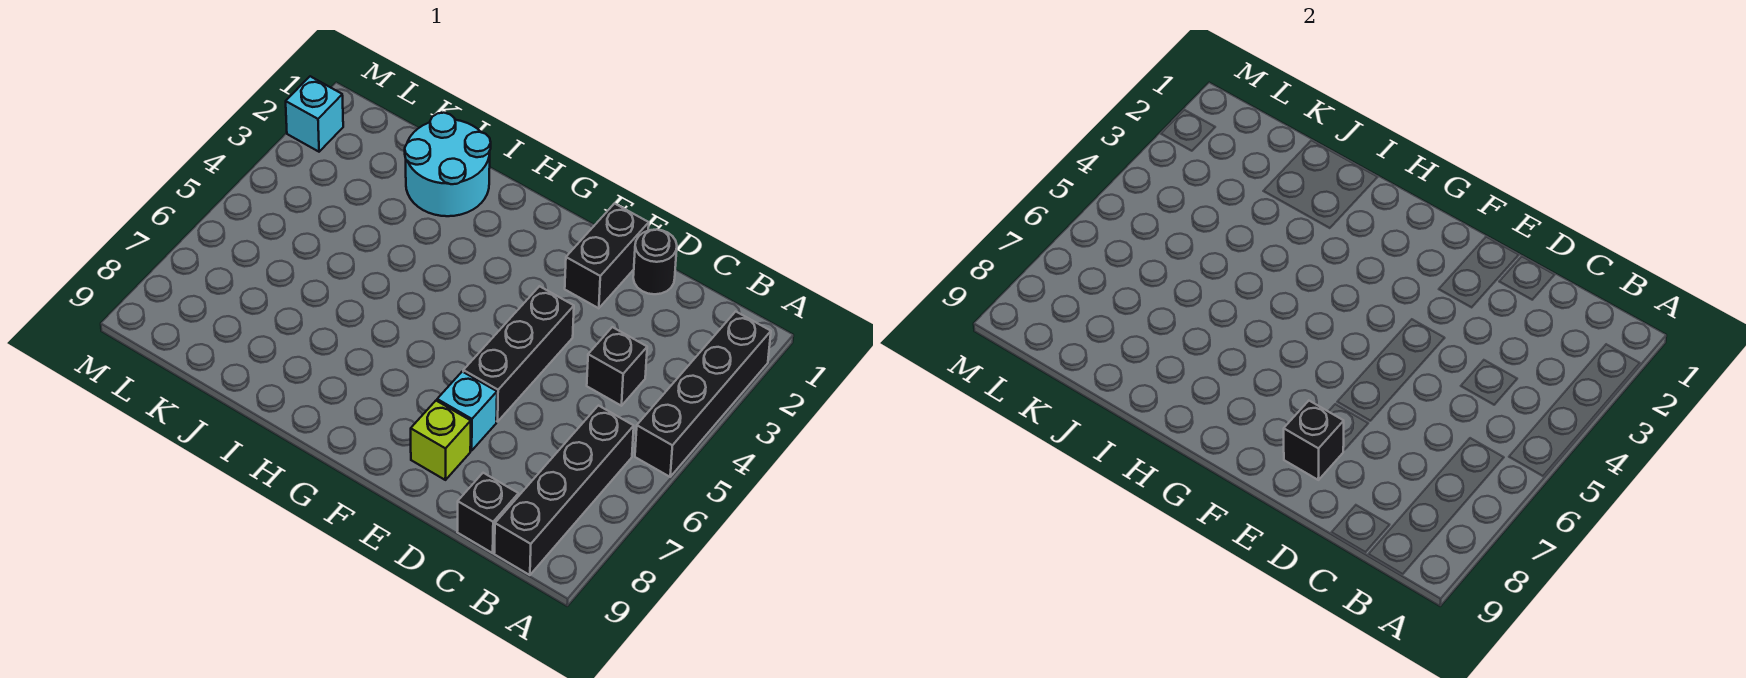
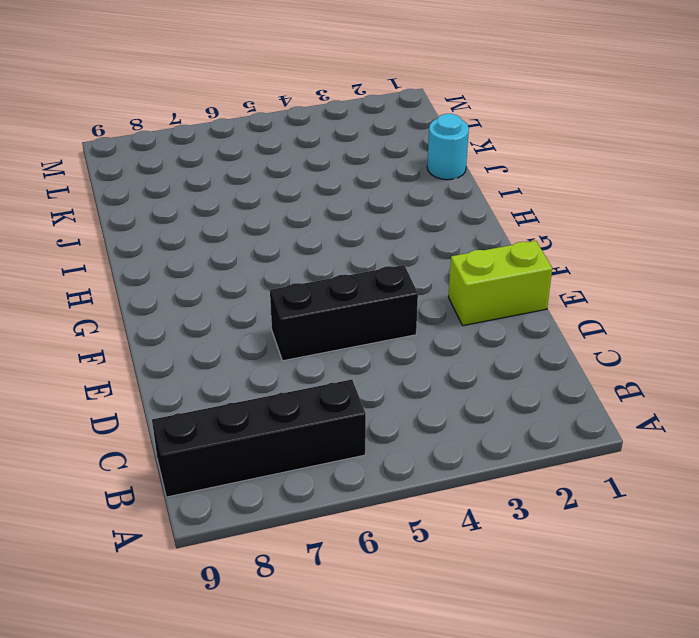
lime brick E1:E2 level 1 -> black brick E1:E2 level 1
cyan round brick J1 level 1 -> cyan round brick I1:J2 level 1
none -> black brick A2:A5 level 1
none -> black brick C4 level 1
none -> black brick C9 level 1

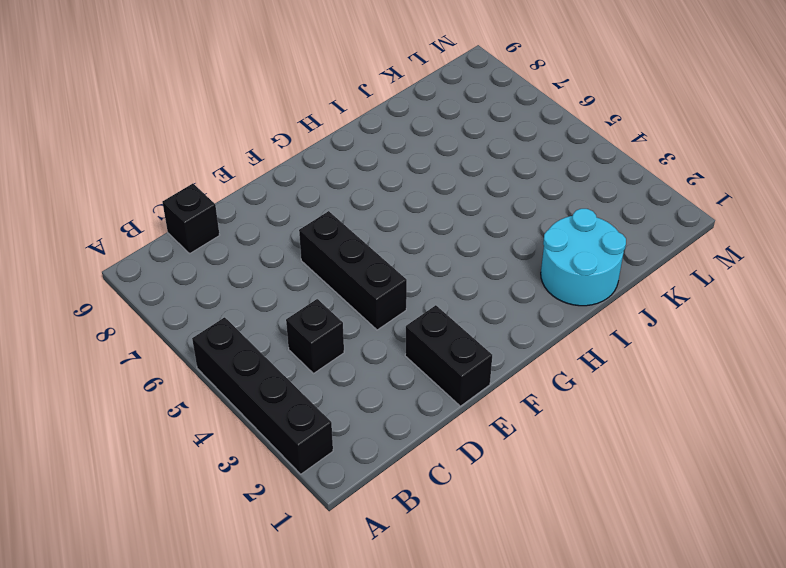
none -> black brick B6:B9 level 1
none -> black round brick D1 level 1
none -> cyan brick E7 level 1

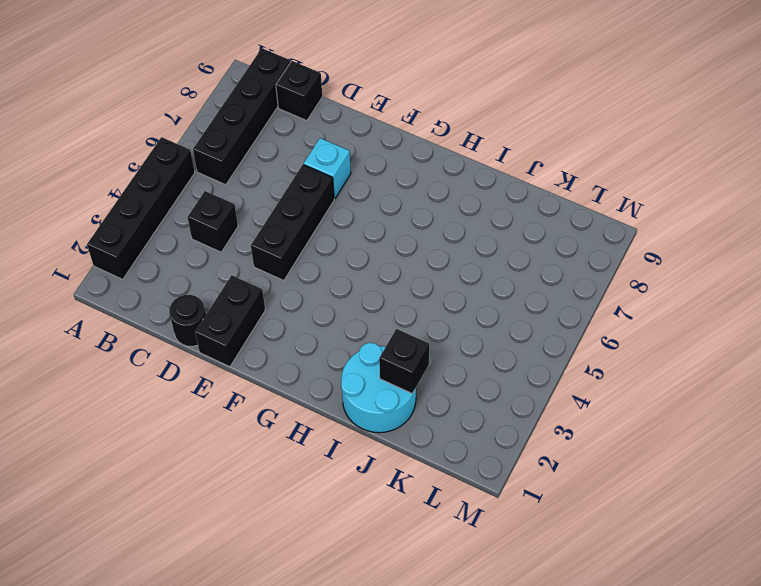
black brick J2 level 2 -> black brick E8 level 2
none -> lime brick E8 level 1
none -> cyan brick M2 level 1

